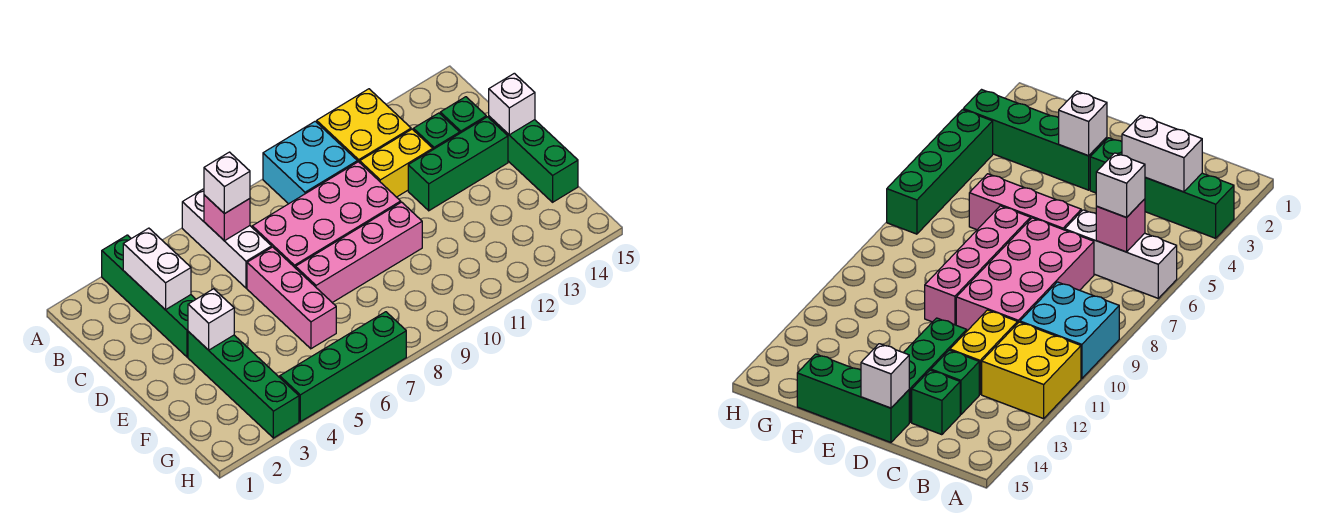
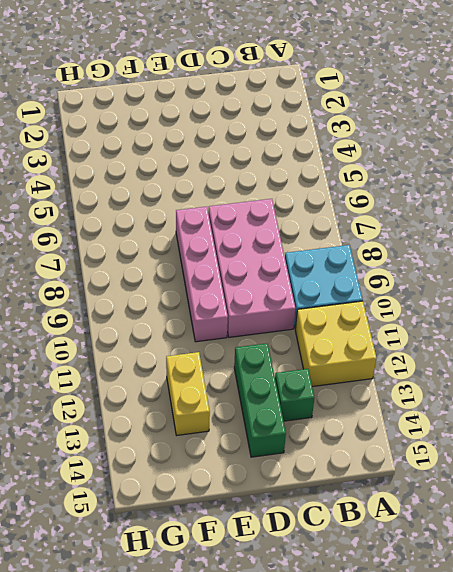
yellow brick F12:F13 level 1 -> yellow brick C11:C12 level 1
none -> green brick A3:D3 level 1
none -> white brick A6:C6 level 1
none -> green brick C14 level 1

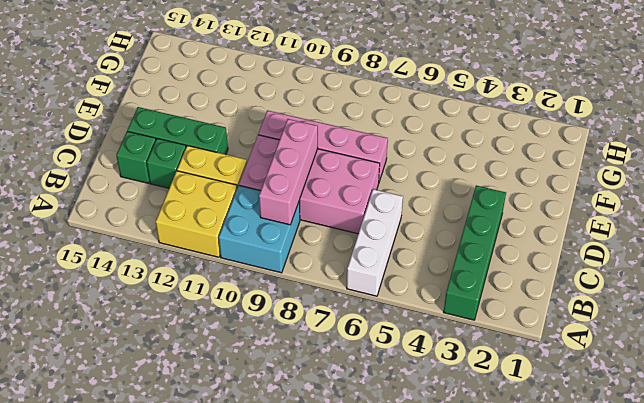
pink brick B9:D9 level 2 -> pink brick D6:F6 level 1
none -> green brick D15:F15 level 1
none -> green brick E3:H3 level 1
none -> green brick H4:H7 level 1

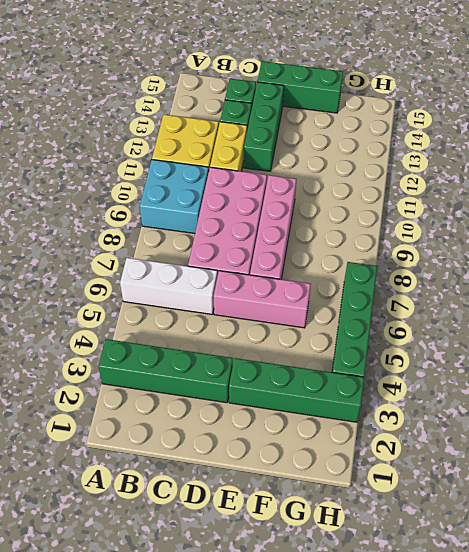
none -> white brick B3:C3 level 2
none -> pink brick B6 level 2
none -> white brick D15 level 2

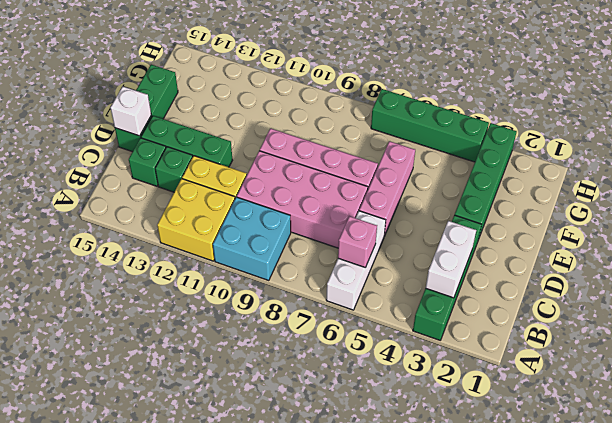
none -> white brick E3 level 2
none -> white brick B6 level 3

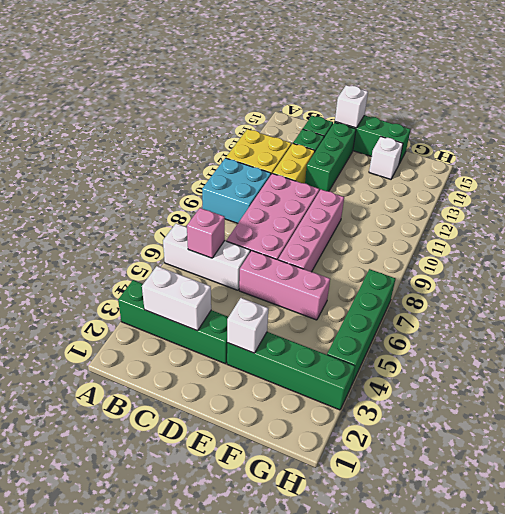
white brick F14 level 1 -> white brick B6 level 3

